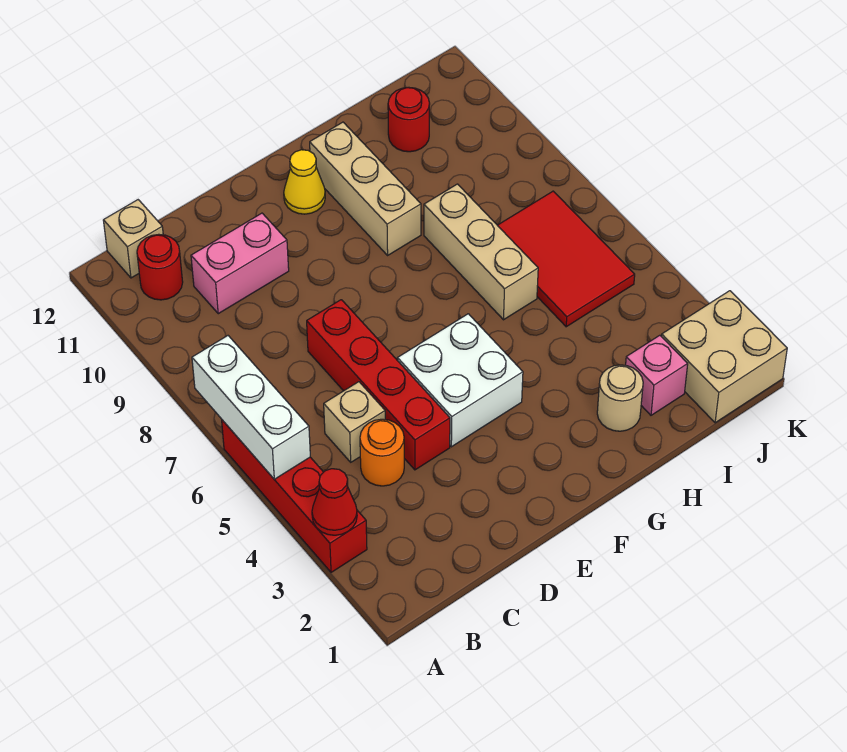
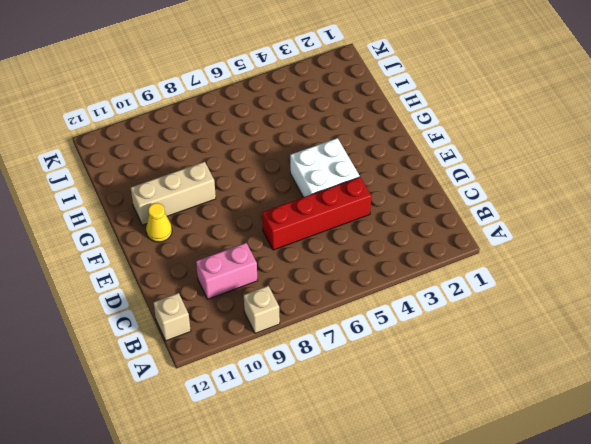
tan brick A9 level 1 -> tan brick C5 level 1
pink brick C9:C10 level 1 -> pink brick C10:D10 level 1
none -> red brick A3:A6 level 1
none -> red round brick B11 level 1
none -> orange round brick C4 level 1

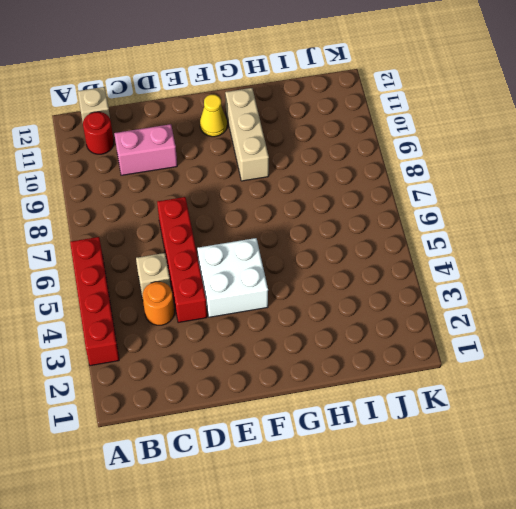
none -> tan round brick H2 level 1
none -> tan brick H6:H8 level 1
none -> pink brick I2 level 1

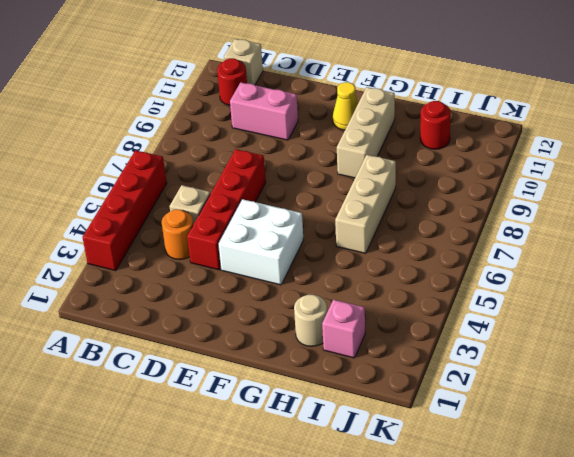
none -> red tile I5:J7 level 1
none -> tan brick J1:K2 level 1
none -> red cone A3 level 2

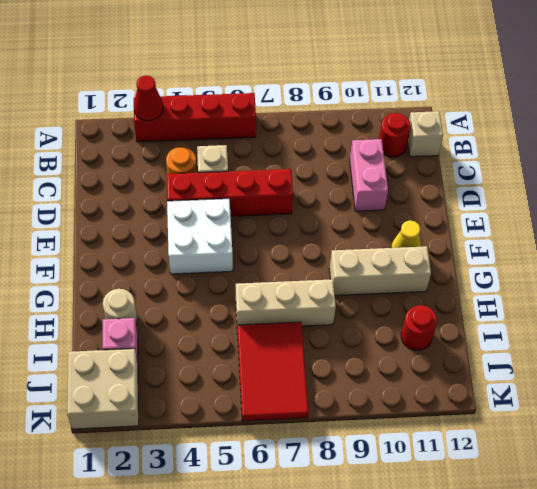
red tile I6:K7 level 1 -> red tile I5:J7 level 1
none -> white brick A5:A7 level 2

